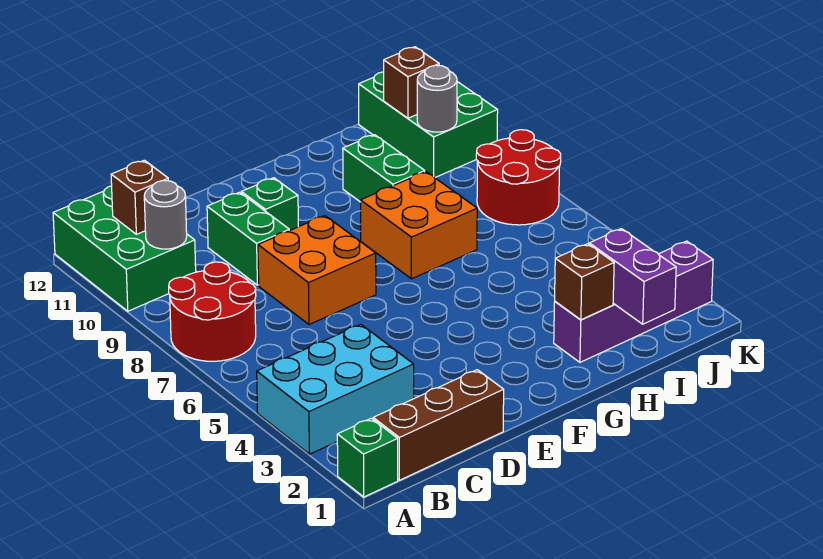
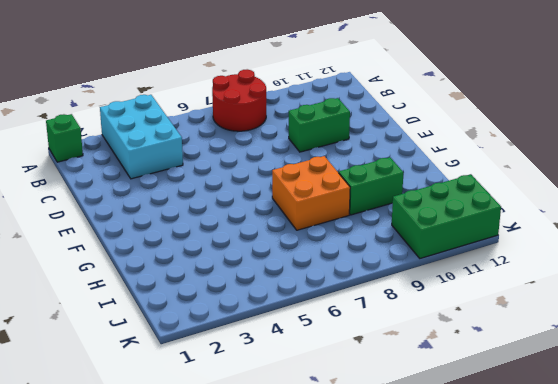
none -> green brick A10:B12 level 1
none -> brown brick B1:D1 level 1
none -> orange brick D7:E8 level 1

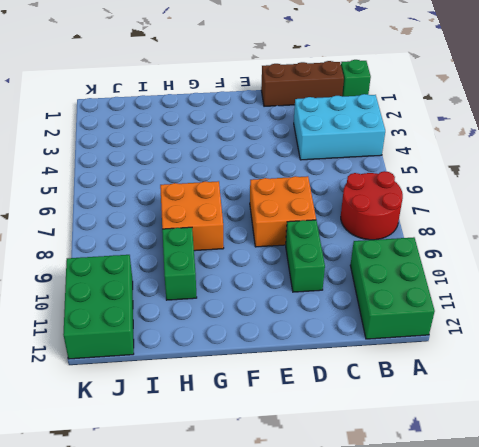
none -> green brick E10 level 1
none -> purple brick H2:K2 level 1
none -> red round brick J7:K8 level 1

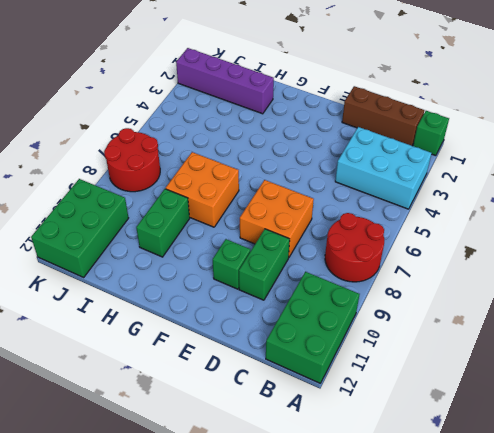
none -> grey round brick B10 level 2
none -> brown brick B11 level 2
none -> brown brick H2 level 2

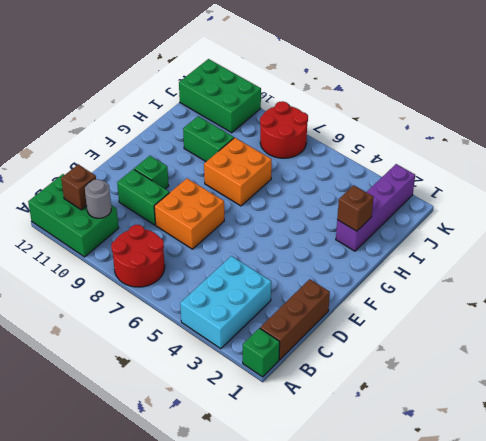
none -> purple brick I1:I2 level 2
none -> grey round brick J10 level 2
none -> brown brick J11 level 2

